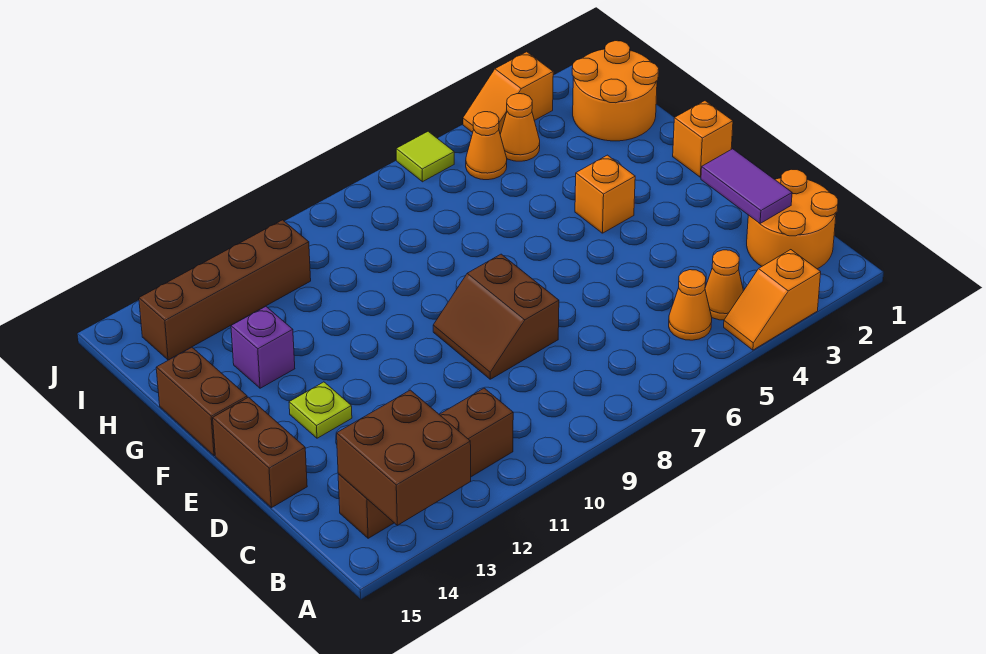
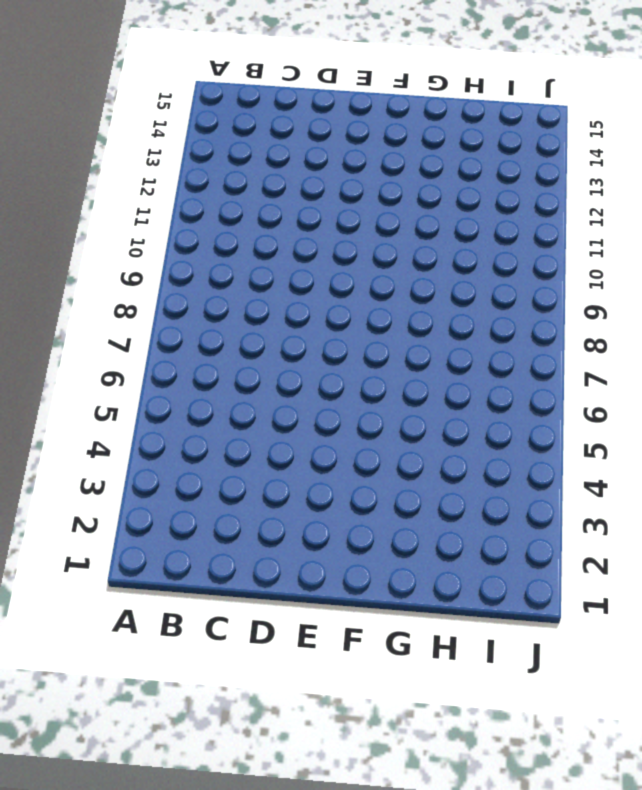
none -> orange slope A3:A4 level 1 top 3
none -> orange round brick B1:C2 level 1
none -> orange cone B4 level 1

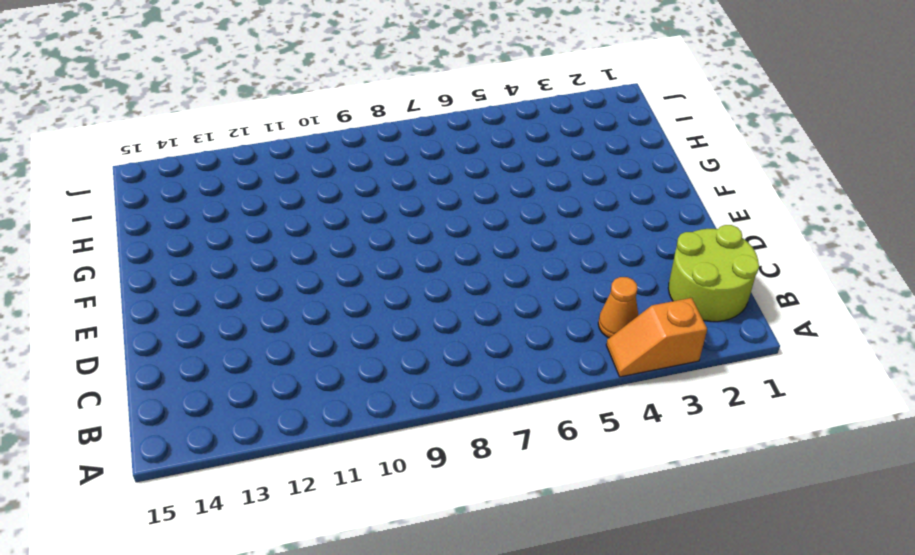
lime round brick B1:C2 level 1 -> orange round brick B1:C2 level 1
none -> orange cone B5 level 1
none -> brown brick B11:B14 level 1
none -> brown slope D8:E9 level 1 top 8

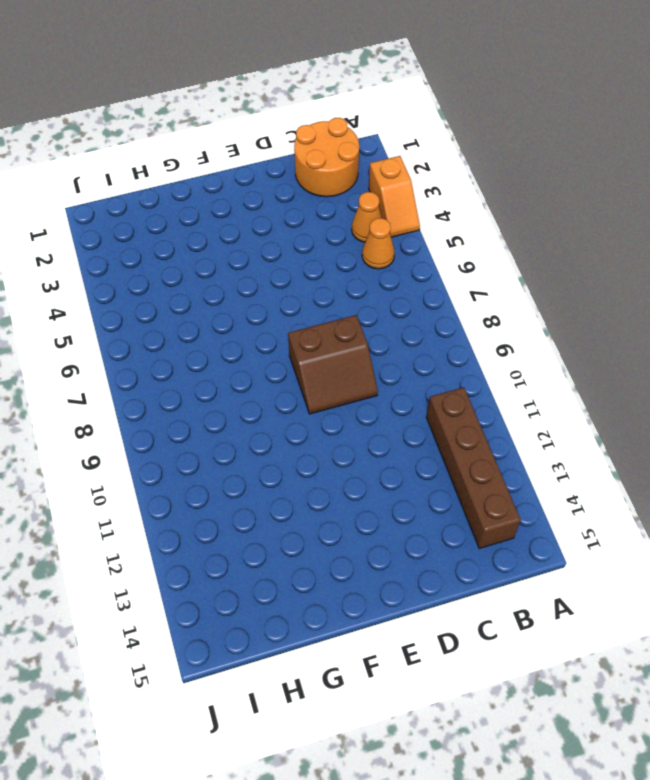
none -> brown brick D15:E15 level 1
none -> lime plate E13 level 1
none -> orange brick F1 level 1

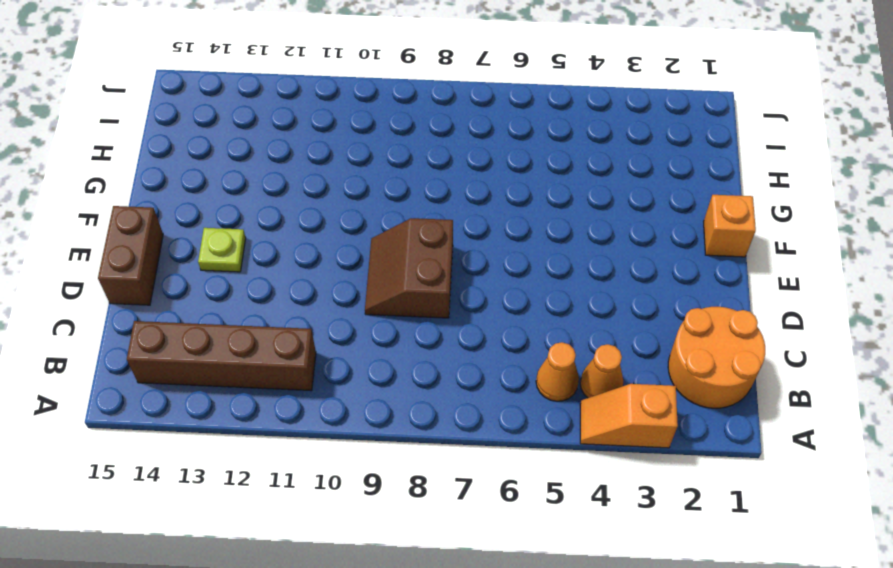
none -> orange brick F4 level 1
none -> brown brick F15:G15 level 1
none -> purple brick G13 level 1

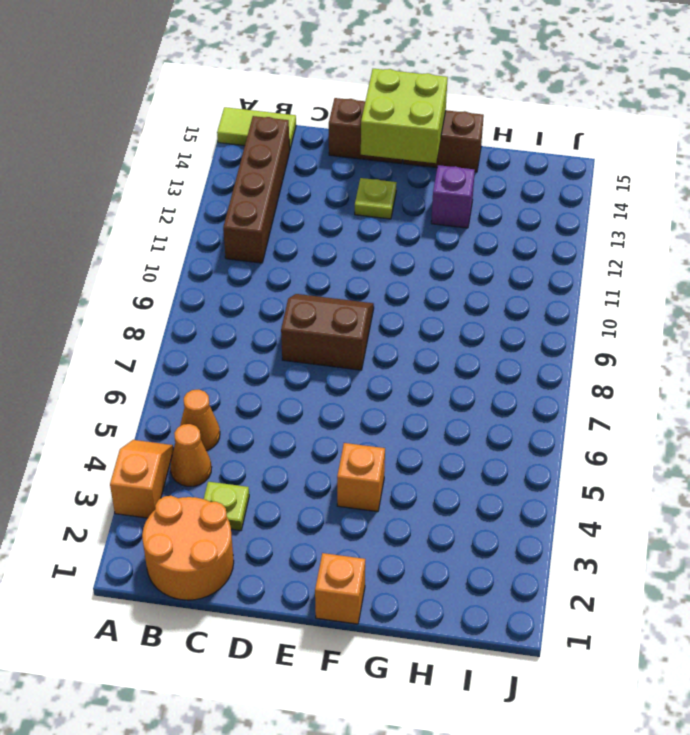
lime tile A15:B15 level 1 -> none
lime plate C3 level 1 -> none
lime brick E14:F15 level 2 -> none
none -> orange round brick H1:I2 level 1
none -> orange cone I4 level 1
none -> orange cone I5 level 1

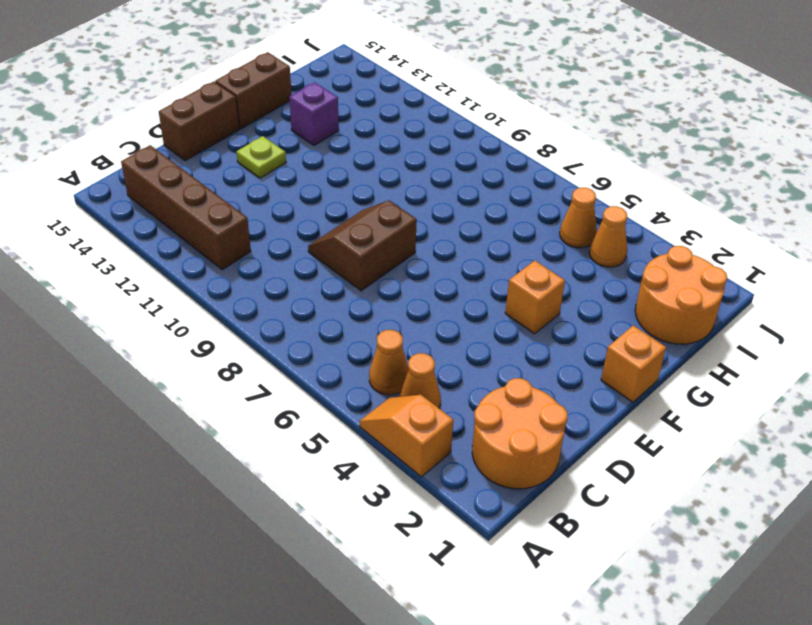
none -> brown brick I11:I14 level 1
none -> orange slope J3:J4 level 1 top 3
none -> lime tile J6 level 1

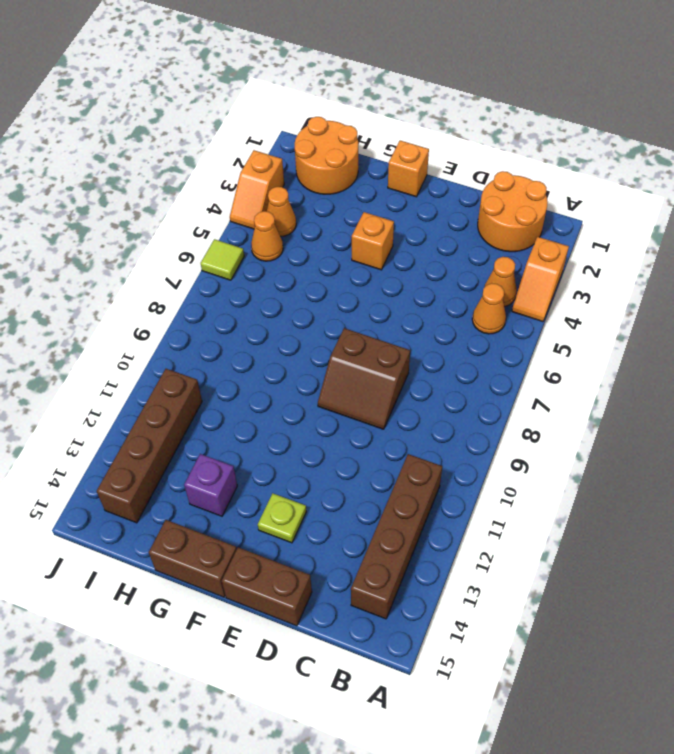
none -> brown brick A13:B14 level 2
none -> purple tile C2:D2 level 2

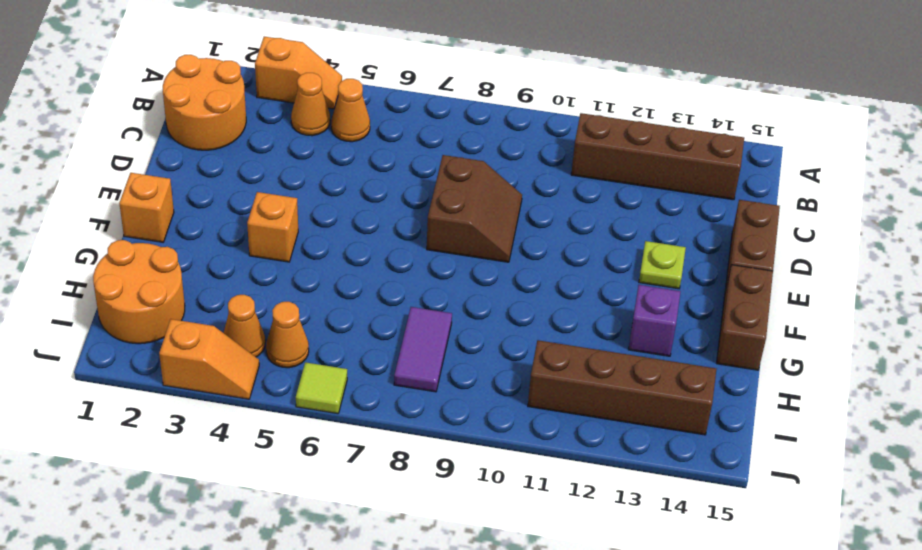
purple tile H8:I8 level 1 -> purple tile C2:D2 level 2
none -> brown brick A13:B14 level 2

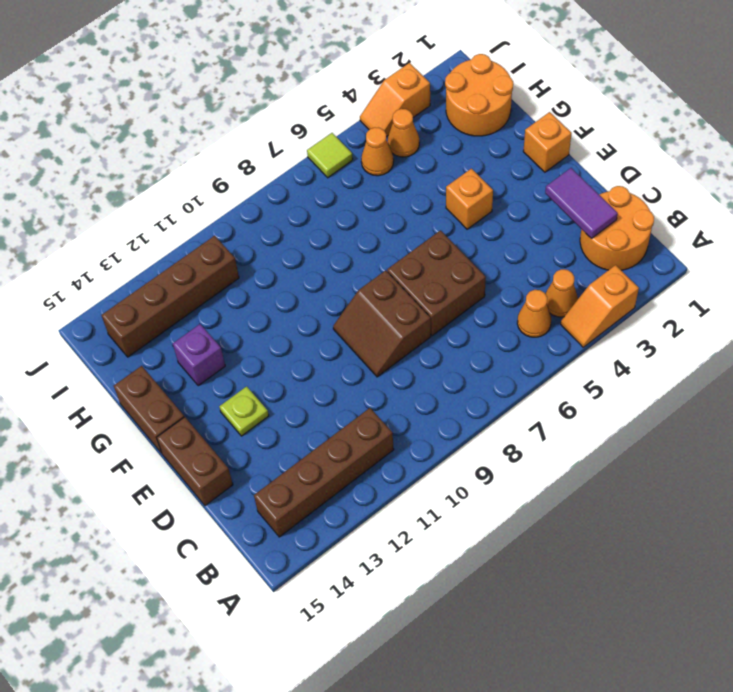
brown brick D6:E7 level 1 -> brown brick A13:B14 level 2

